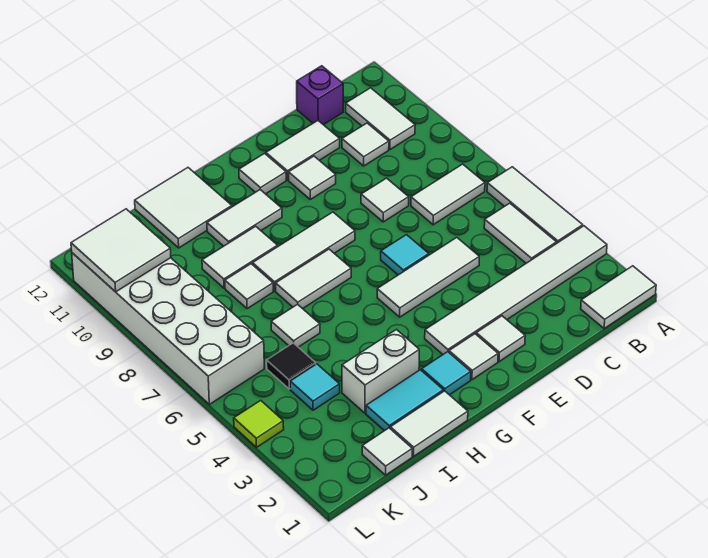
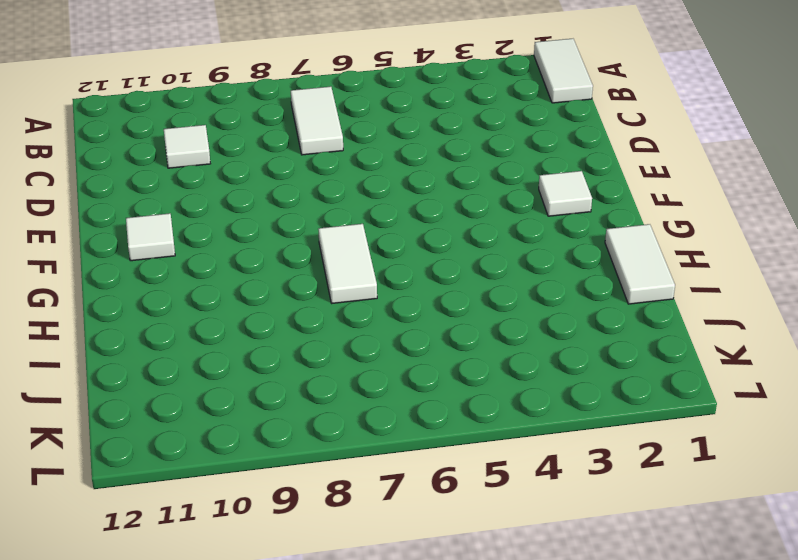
none -> white tile A3:F3 level 1
none -> white tile A4:A6 level 1
none -> white tile B4:B5 level 1
none -> white tile B10:B11 level 1

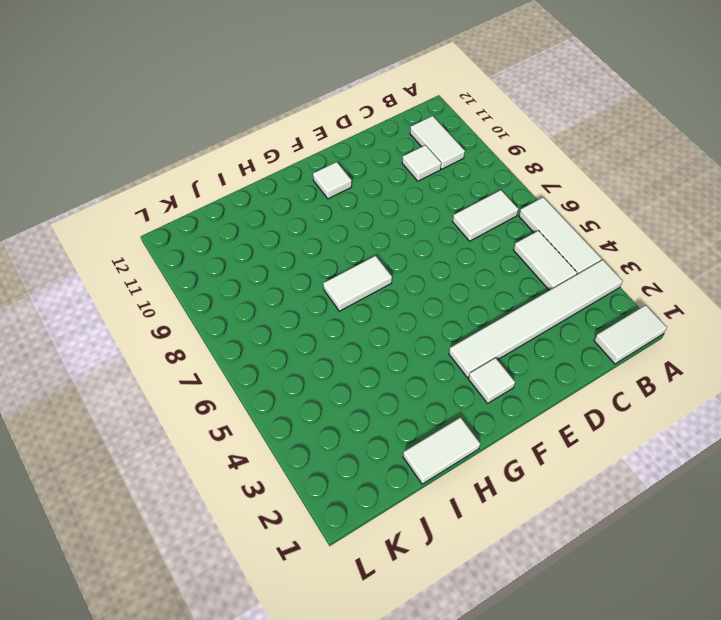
none -> purple brick C12 level 1
none -> white tile D5:F5 level 1
none -> white tile D8 level 1
none -> white tile D11:E11 level 1

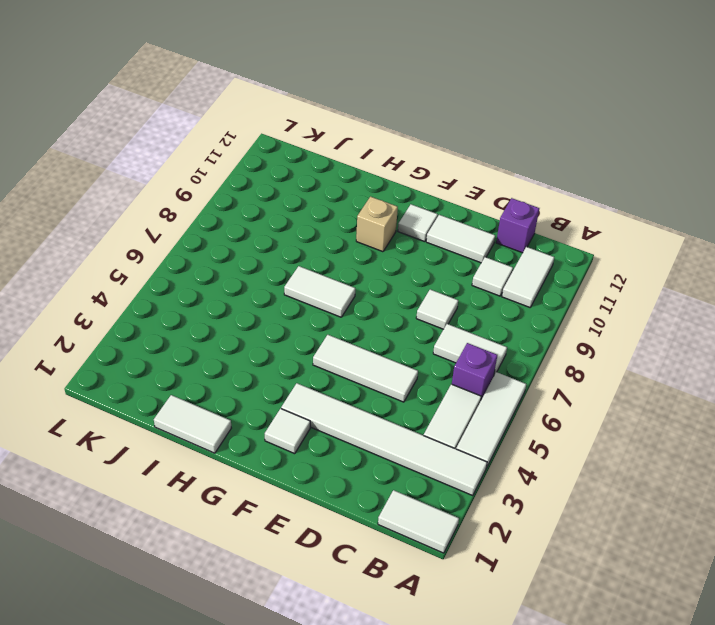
purple brick B6 level 1 -> none
tan brick G10 level 1 -> white tile G10:H10 level 1
none -> white tile E2 level 1
none -> cyan tile E6 level 1
none -> white tile E10 level 1
none -> white tile F8:H8 level 1

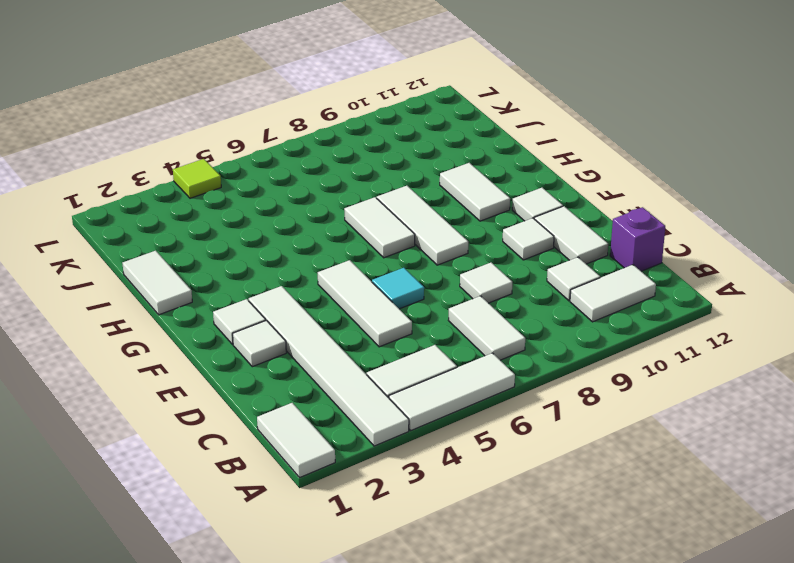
none -> cyan tile G2 level 1
none -> cyan tile H2:I2 level 1
none -> white brick H3:I3 level 1
none -> white tile H9:I9 level 1

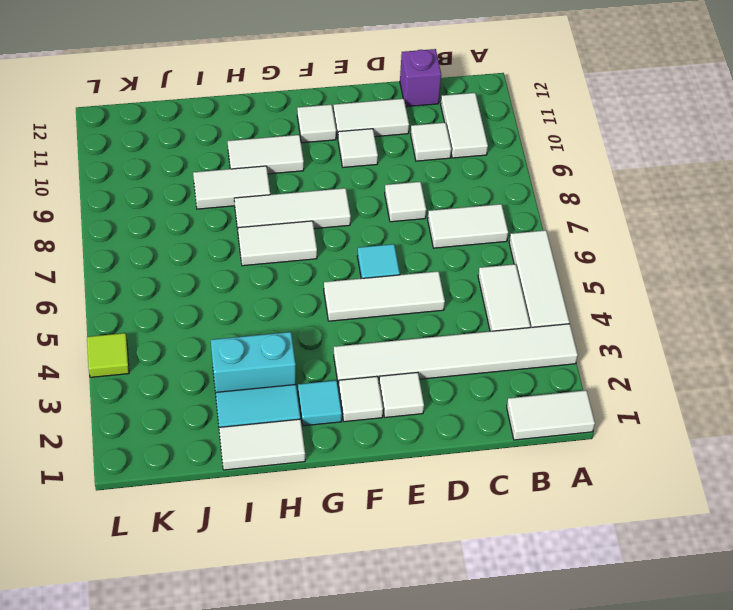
cyan brick H3:I3 level 1 -> white brick H3:I3 level 1
none -> white tile H11:I12 level 1
none -> white tile I6 level 1
none -> white tile I8 level 1
none -> white tile J1 level 1

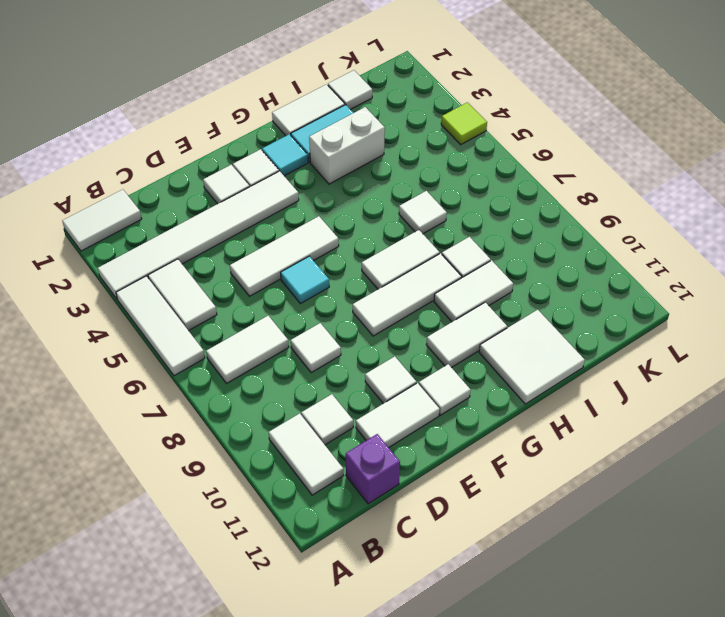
none -> cyan tile J4 level 1
none -> black tile J5 level 1
none -> white brick K6:L11 level 1
none -> white tile K10:L11 level 2

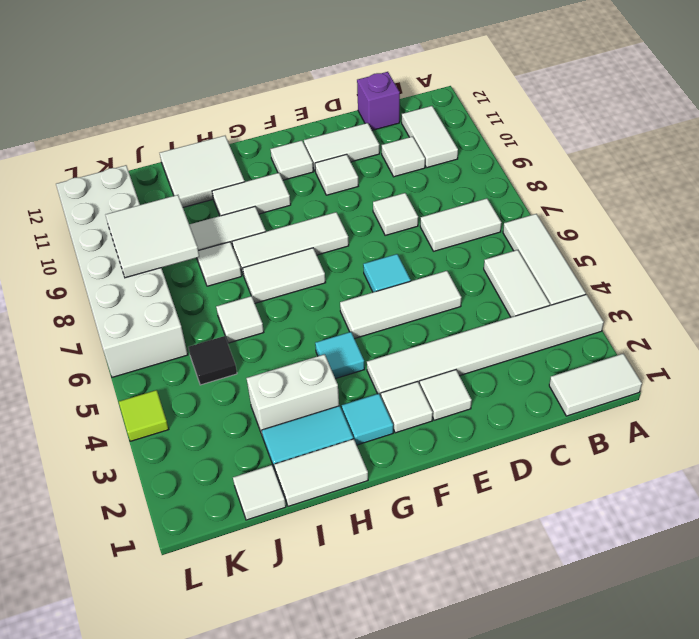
cyan tile G4 level 1 -> cyan tile J4 level 1
white tile J8:K9 level 2 -> white tile K10:L11 level 2

